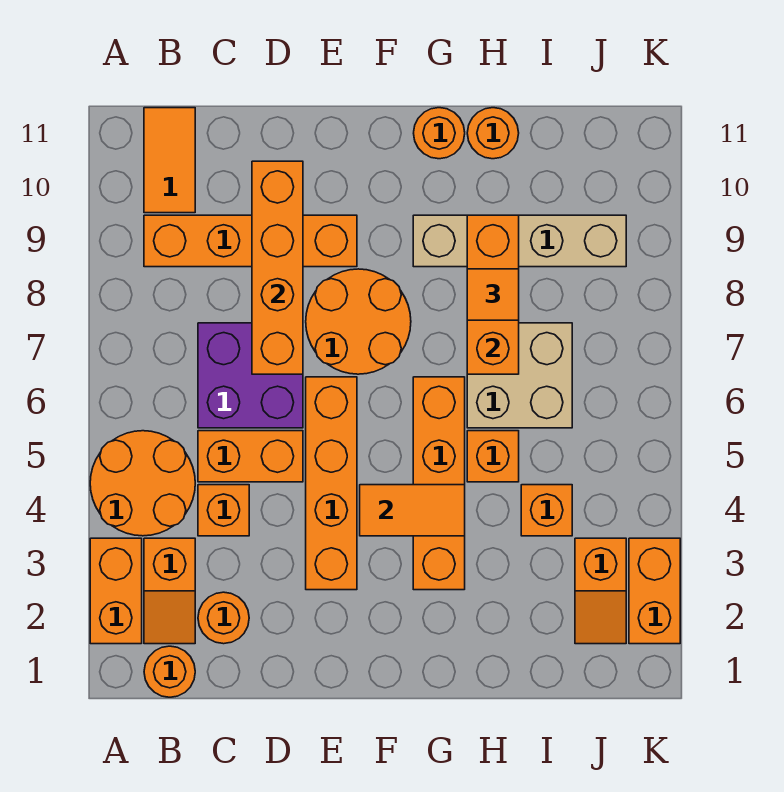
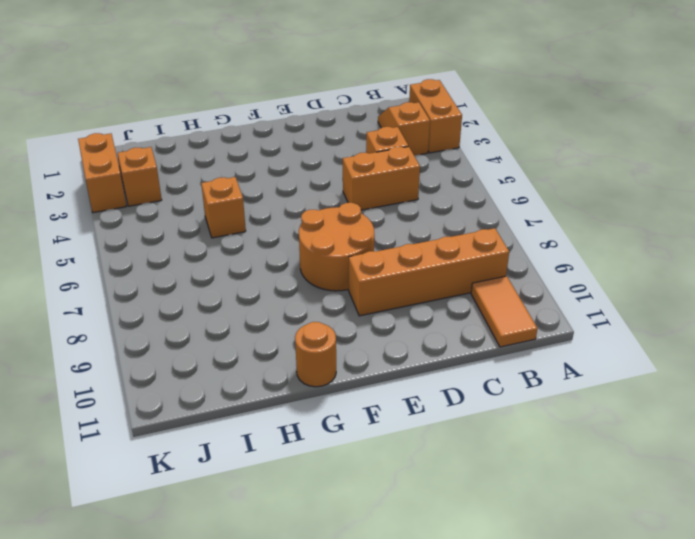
none -> orange round brick A4:B5 level 1
none -> orange round brick B1 level 1
none -> orange round brick C2 level 1

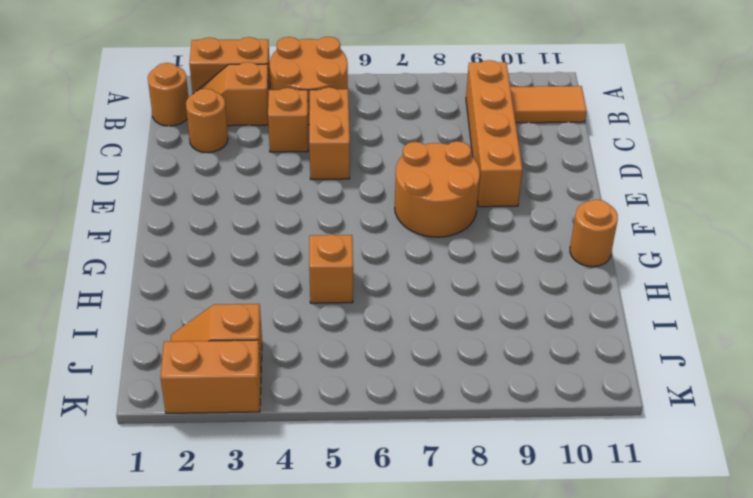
none -> purple brick C6:D7 level 1
none -> orange brick E3:E6 level 1
none -> orange brick G3:G6 level 1

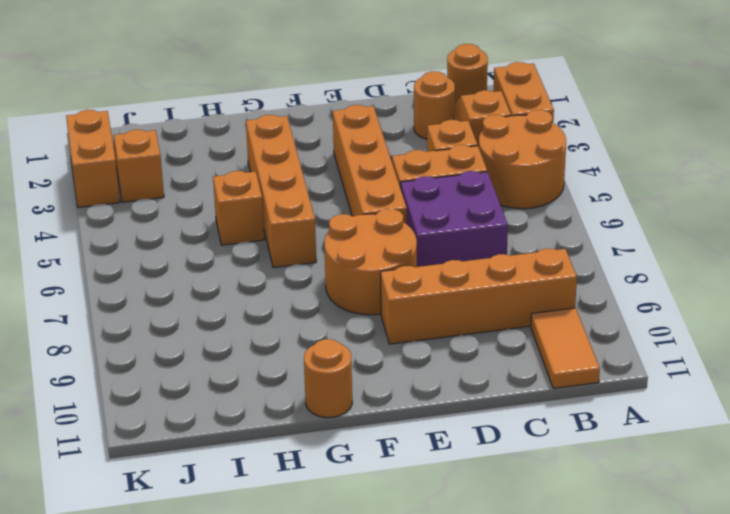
none -> tan brick G9:J9 level 1
none -> tan brick H6:I7 level 1
none -> orange round brick H11 level 1

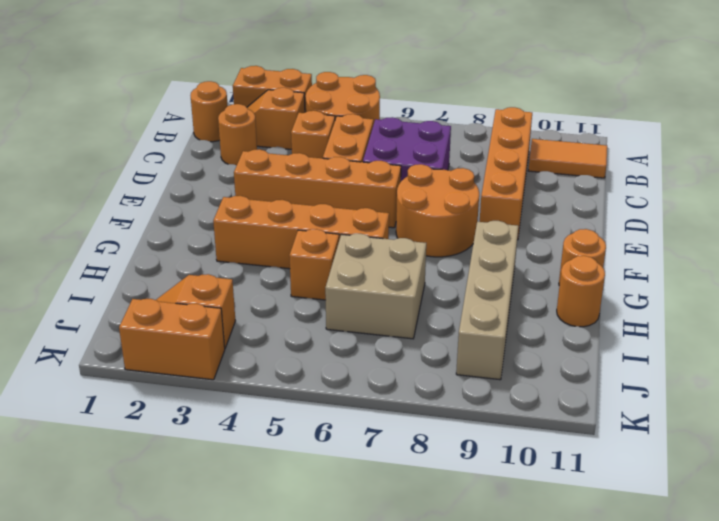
none -> orange brick I4 level 1
none -> orange brick D7:D10 level 2
none -> orange tile F4:G4 level 2

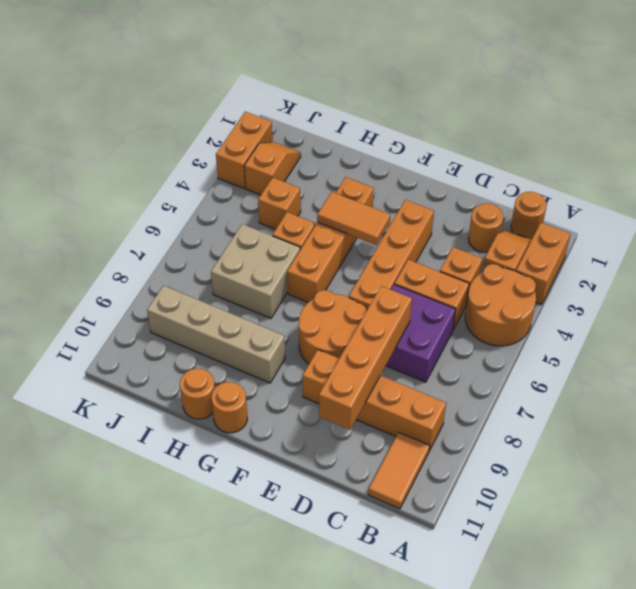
none -> orange brick H7:H9 level 2
none -> orange tile H8 level 3

